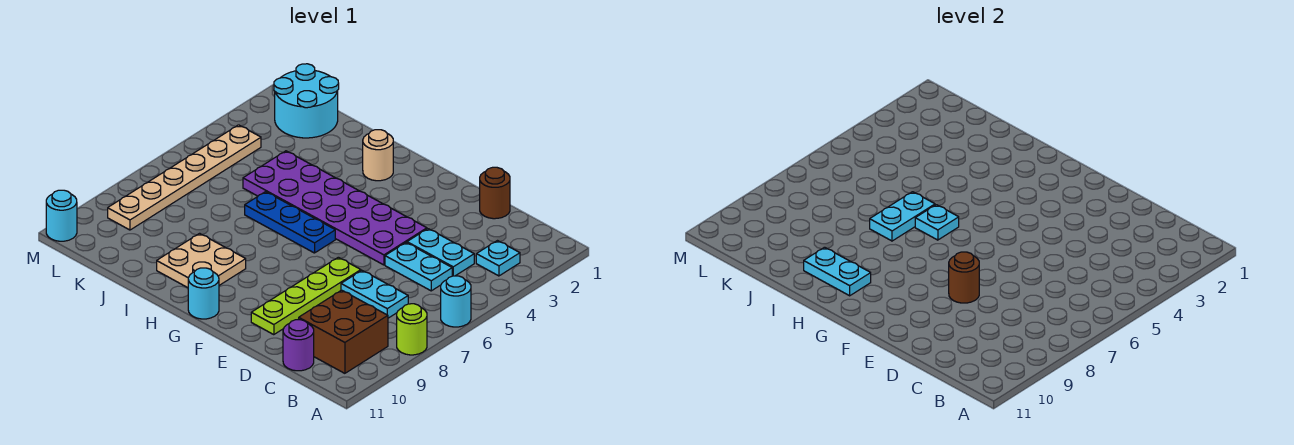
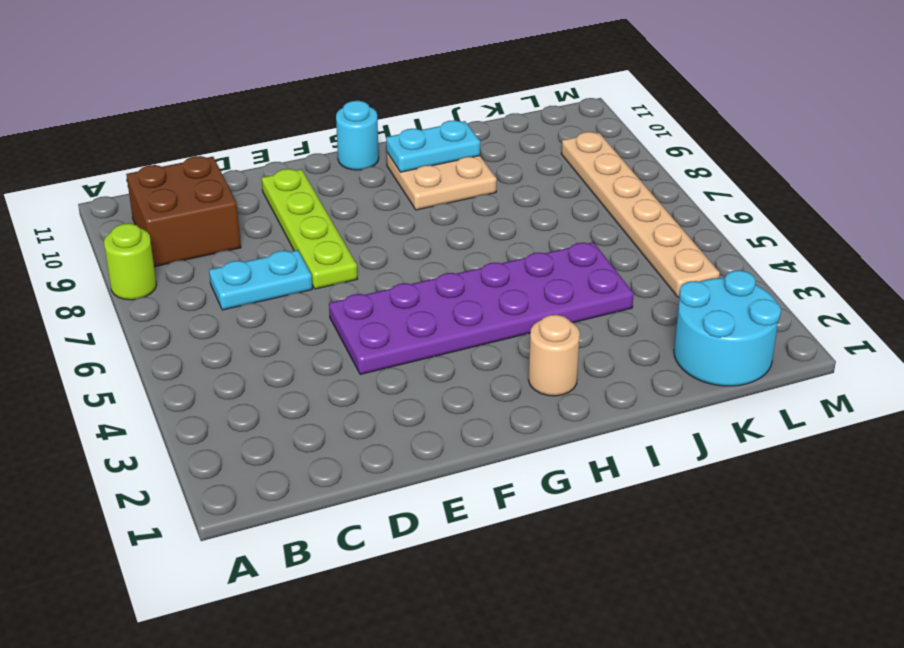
none -> cyan round brick A6 level 1
none -> cyan plate B3 level 1
none -> cyan plate C4:D4 level 1

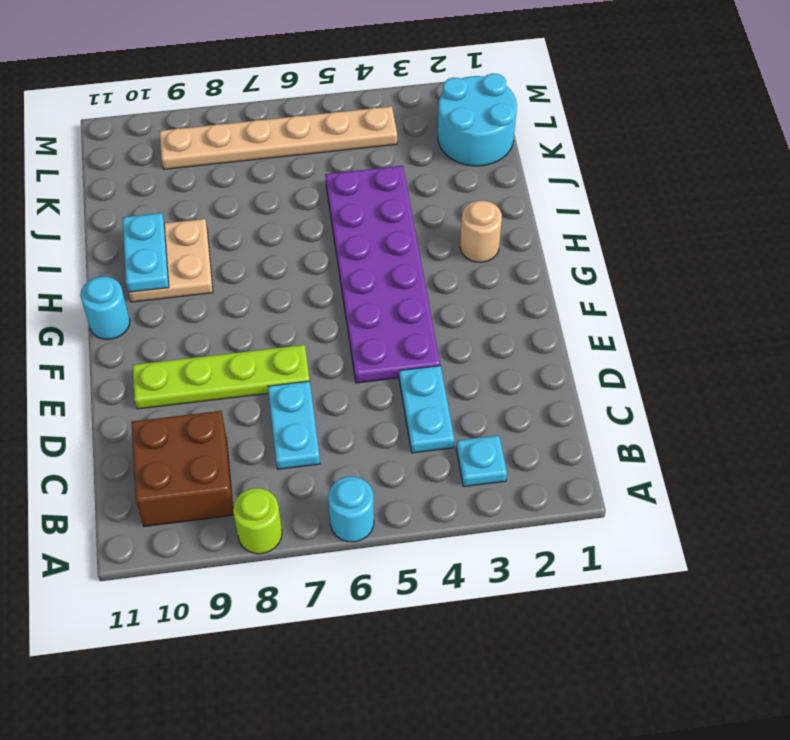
none -> cyan plate C5:D5 level 1
none -> purple round brick C11 level 1
none -> brown round brick D1 level 1

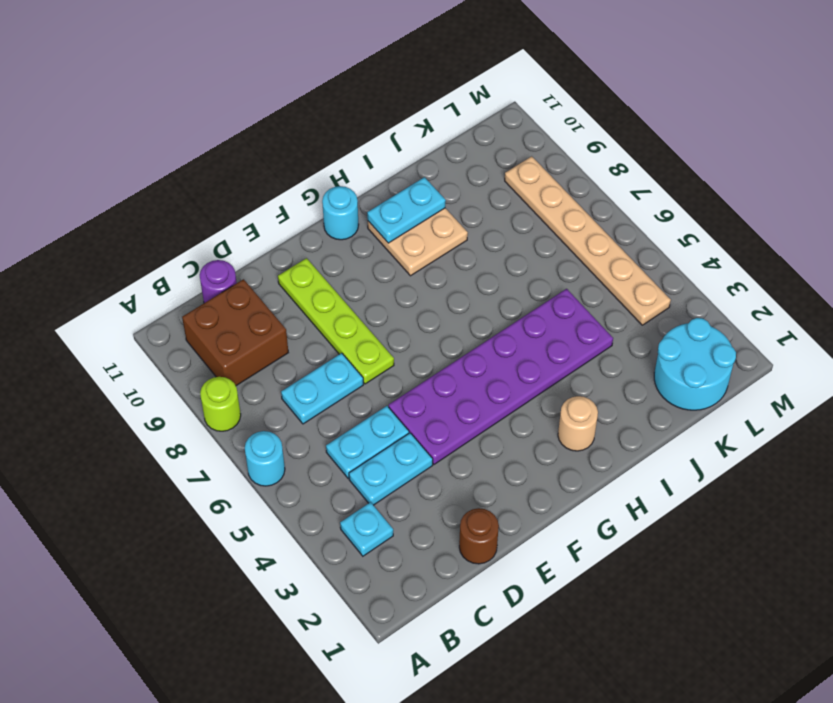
none -> blue plate G6:I6 level 1
none -> cyan round brick M11 level 1
none -> brown round brick E8 level 2

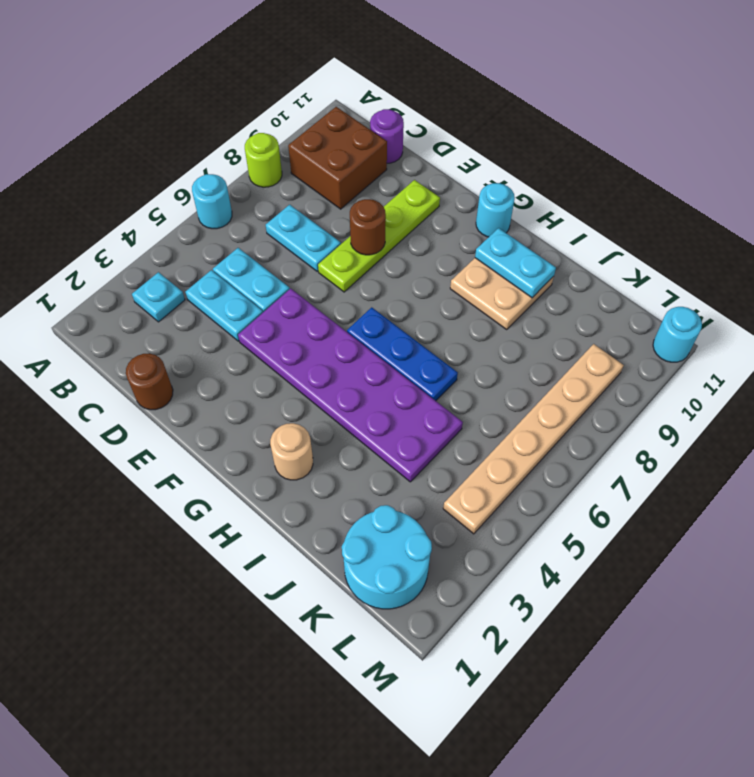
none -> cyan plate H6 level 2
none -> cyan plate I6:I7 level 2

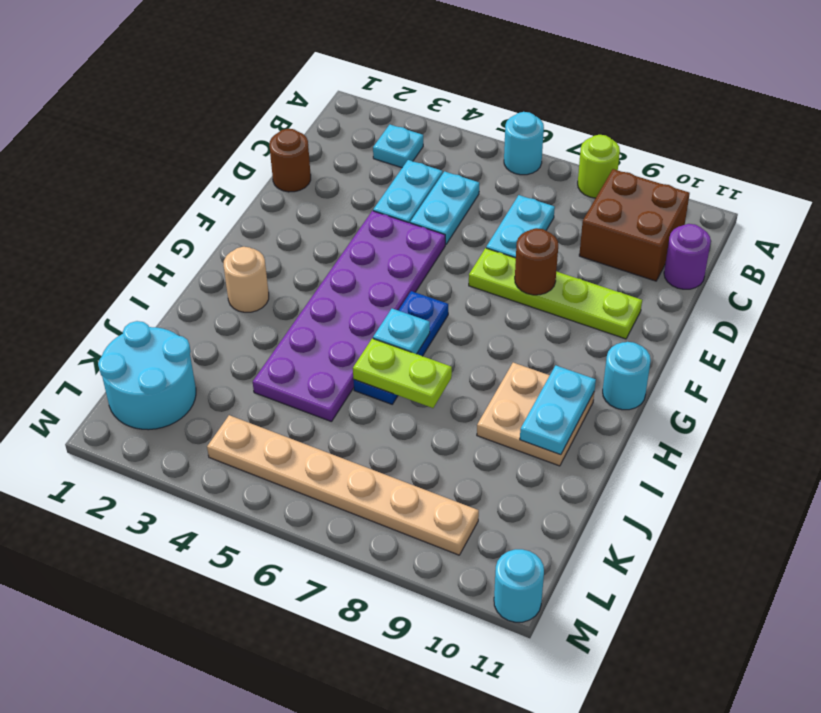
lime plate I6:I7 level 2 -> cyan plate I6:I7 level 2

